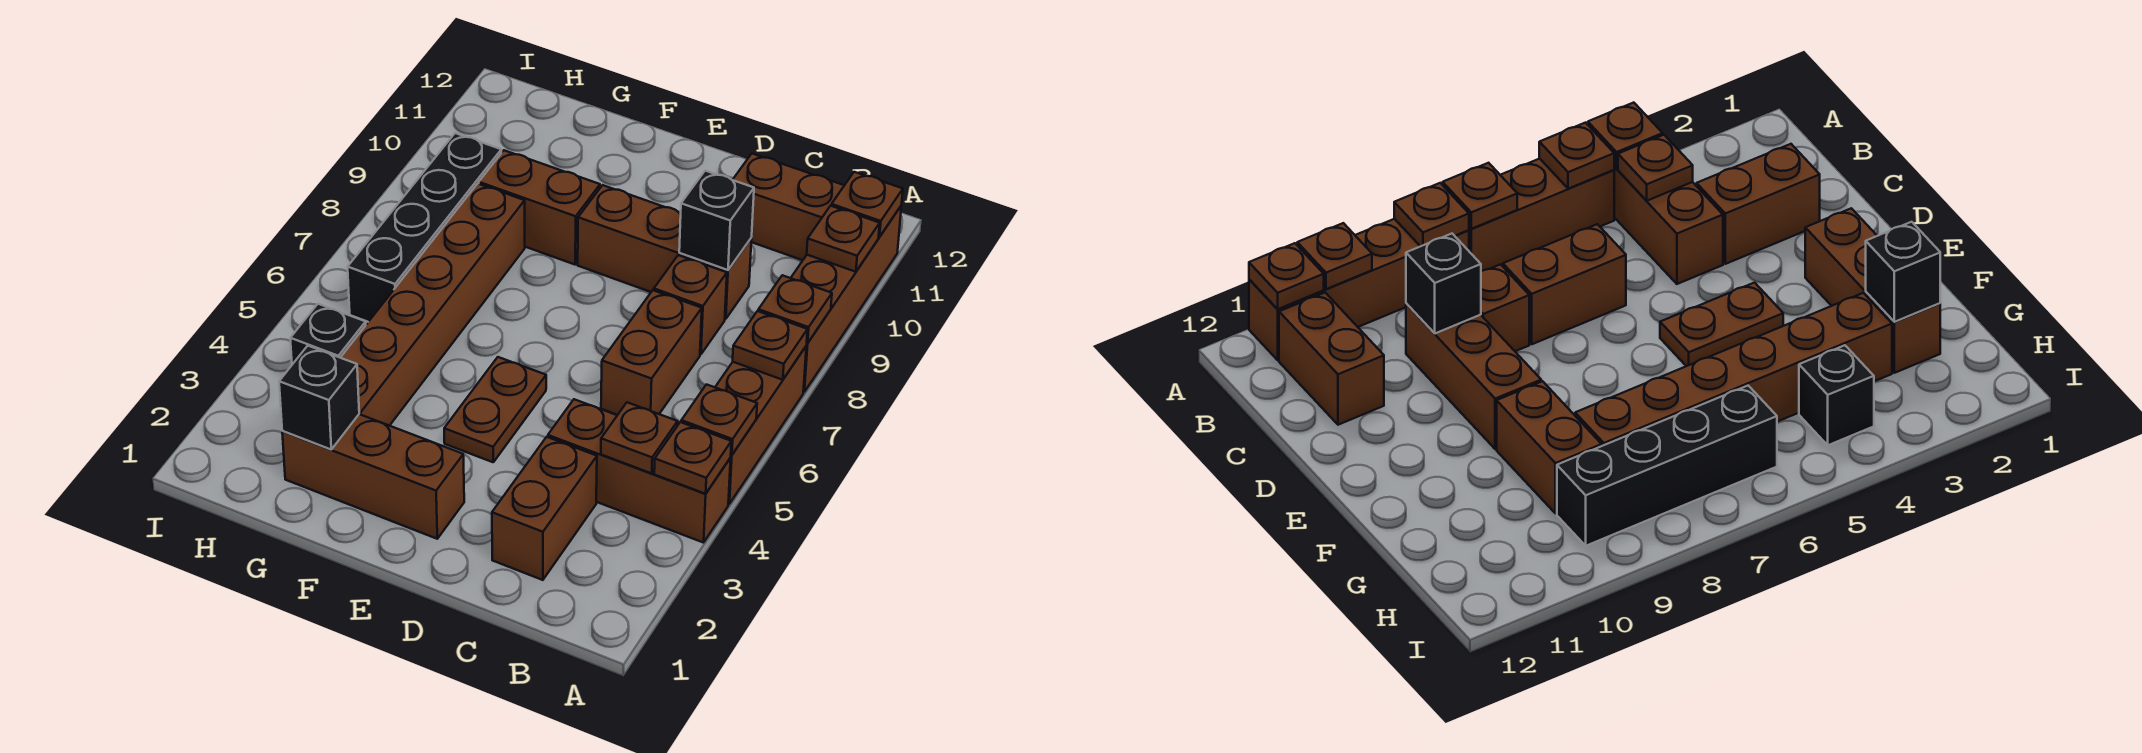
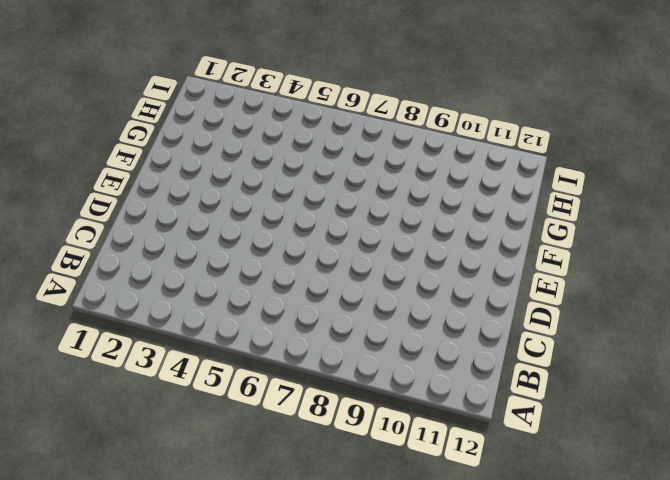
none -> brown brick A4:C4 level 1
none -> brown brick A5:A7 level 1
none -> brown brick A8:A11 level 1

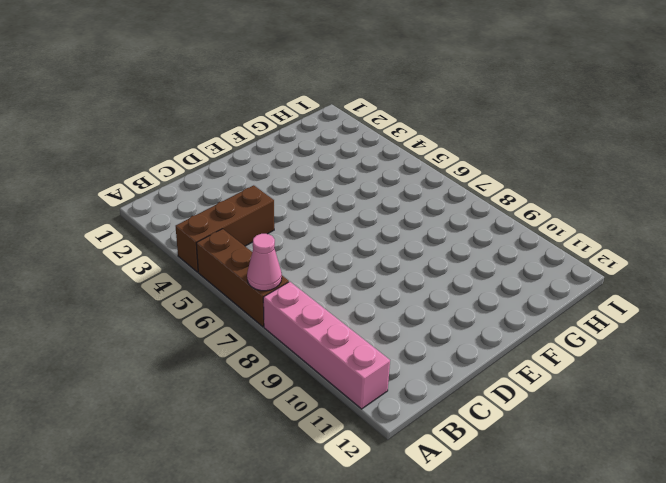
pink cone A7 level 2 -> brown plate A7 level 2
pink brick A8:A11 level 1 -> brown brick A8:A11 level 1
none -> brown brick B11:C11 level 1
none -> brown brick C2:C3 level 1
none -> brown brick C6:C7 level 1

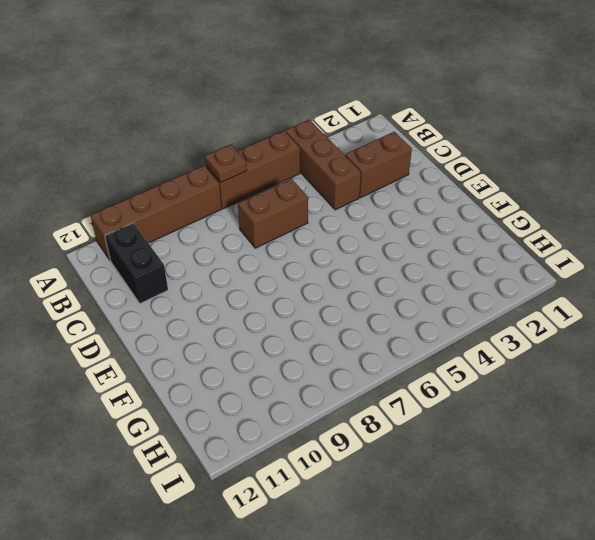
black brick B11:C11 level 1 -> brown brick B11:C11 level 1
none -> brown brick C8 level 1
none -> brown brick C9:E9 level 1
none -> brown brick E2:G2 level 1

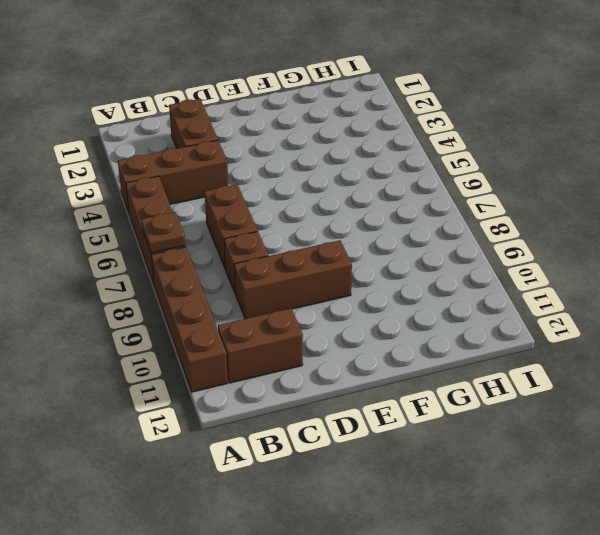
none -> brown brick E2:G2 level 1
none -> brown plate E4:E5 level 1
none -> brown brick F9:G9 level 1

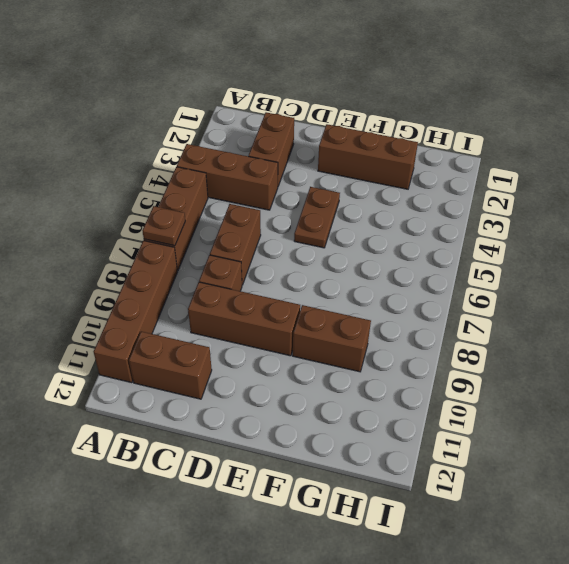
none -> brown brick G3:G8 level 1
none -> black brick H4 level 1
none -> black brick H6:H9 level 1

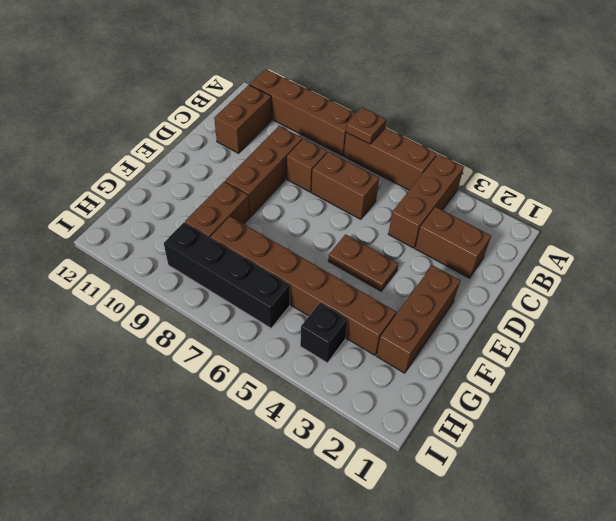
none -> brown plate A4 level 2
none -> brown plate A5 level 2
none -> brown plate A8 level 2

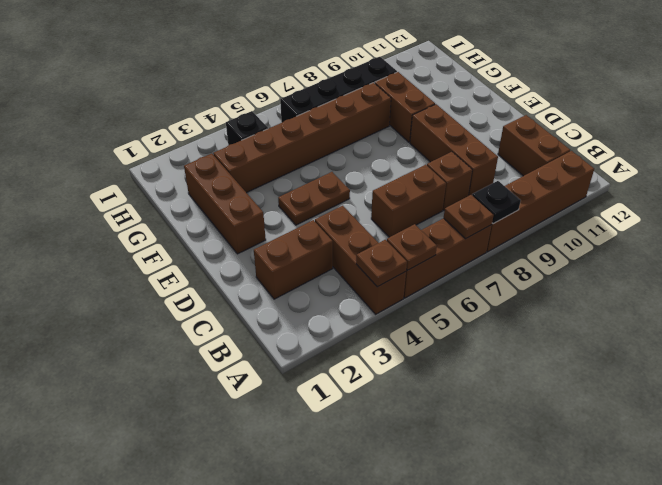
black plate A8 level 2 -> brown plate A8 level 2
none -> brown plate A10 level 2
none -> brown plate A11 level 2
none -> brown plate B4 level 2

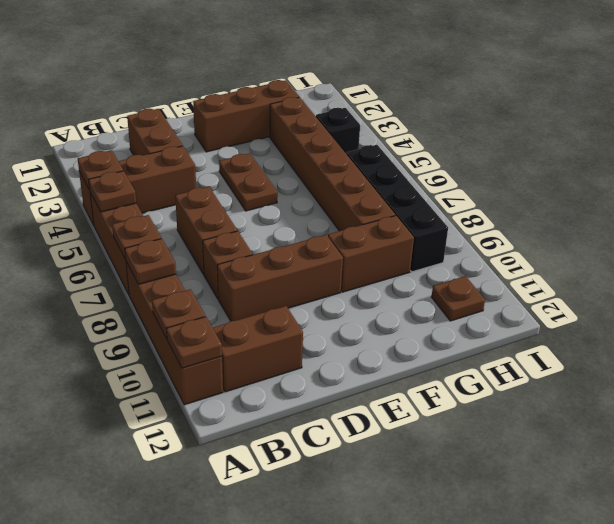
brown plate H11 level 1 -> brown plate B4 level 2
none -> black brick C9 level 2
none -> black brick G2 level 2

